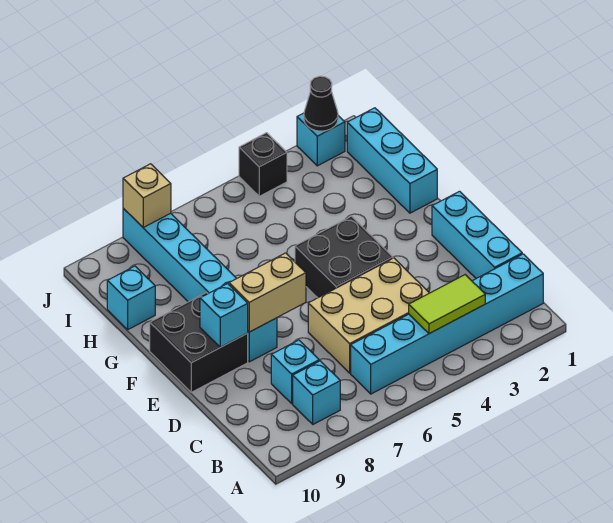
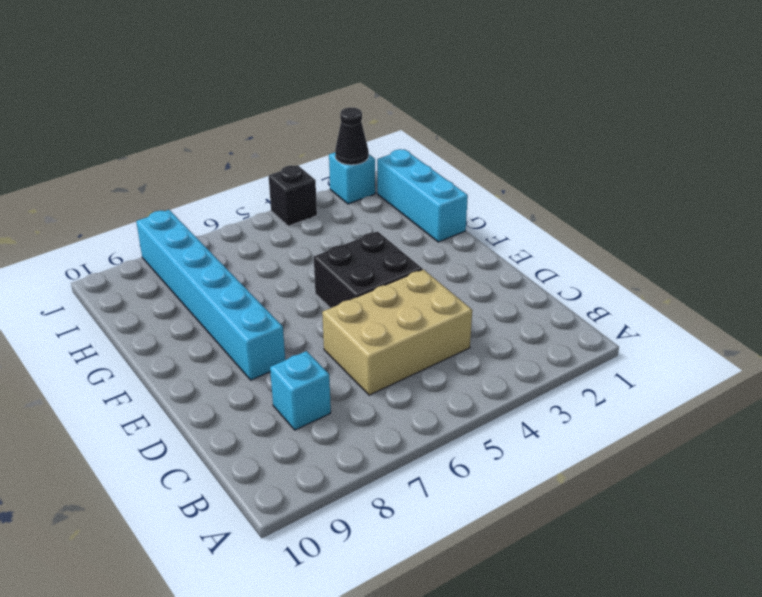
none -> cyan brick B1:B6 level 1
none -> cyan brick B8 level 1
none -> cyan brick C1:E1 level 1

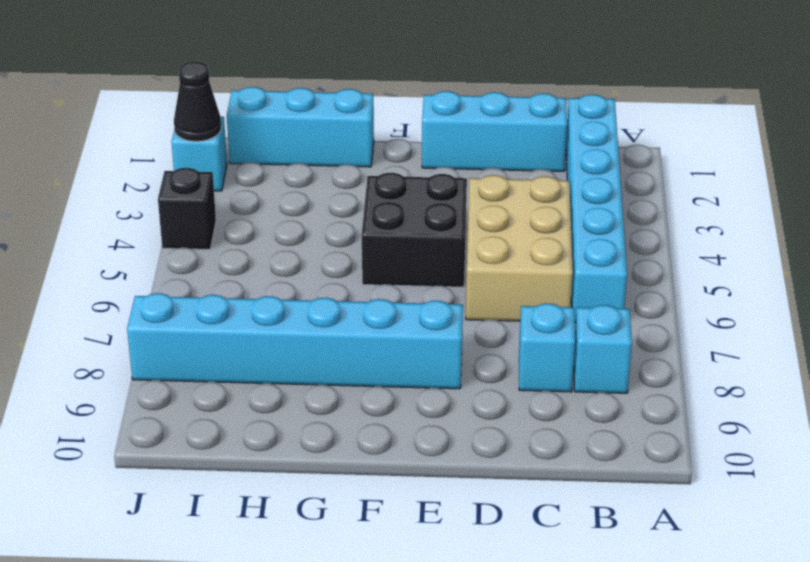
none -> black brick E9:F10 level 1
none -> cyan brick H10 level 1
none -> lime tile B3:B4 level 2

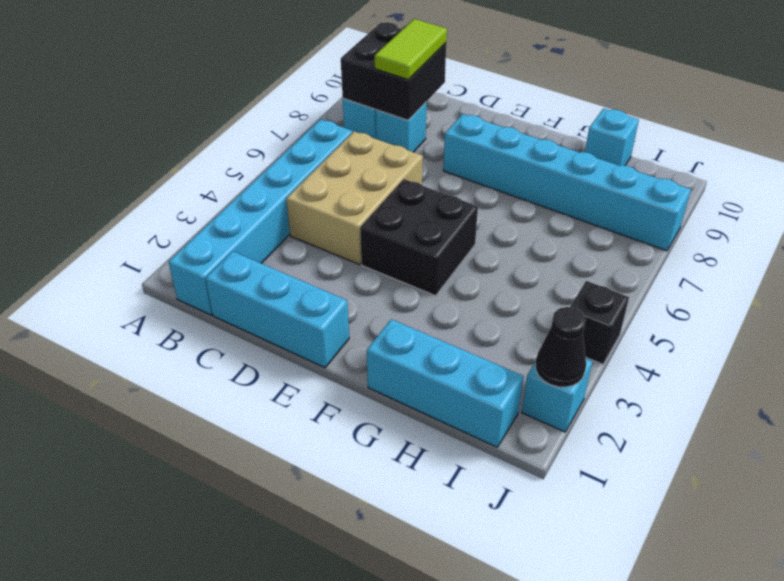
black brick B8:C9 level 2 -> black brick E9:F10 level 1
lime tile C8:C9 level 3 -> lime tile B3:B4 level 2
none -> tan brick E7:E8 level 2
none -> cyan brick E9 level 2
none -> tan brick J8 level 2

